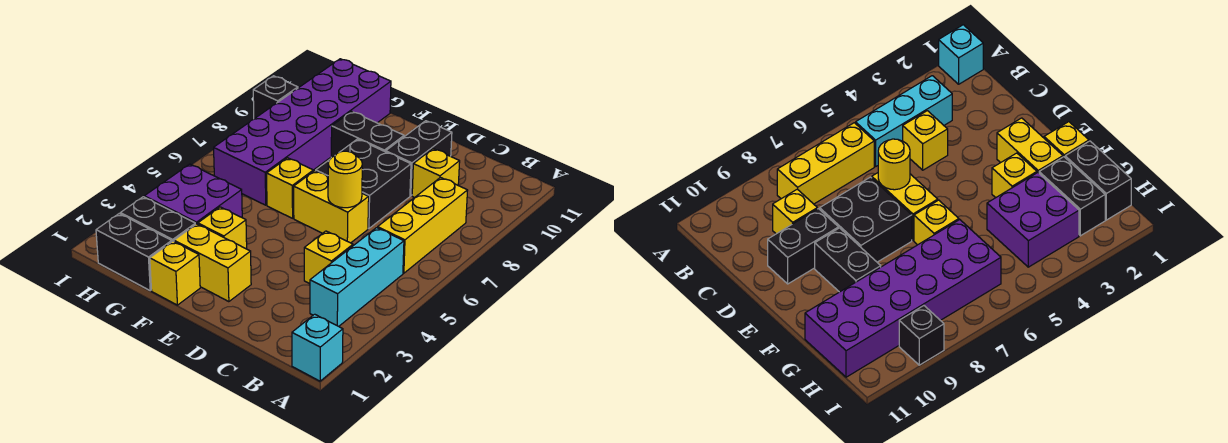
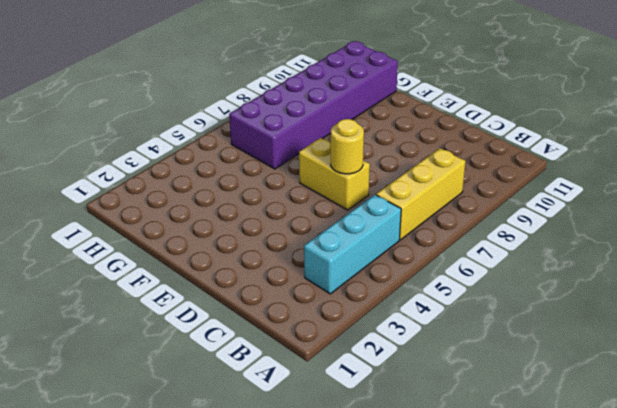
none -> cyan brick A1 level 1
none -> yellow brick C4 level 1
none -> yellow brick C9 level 1

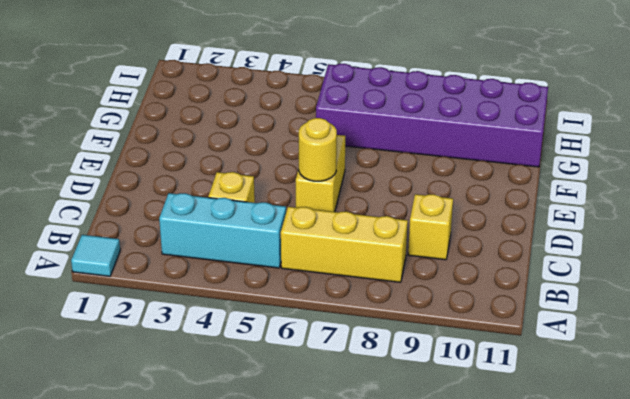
cyan tile A1 level 1 -> cyan brick A1 level 1
none -> black brick D7:E8 level 1
none -> black brick D9:D10 level 1
none -> yellow brick E2:F2 level 1

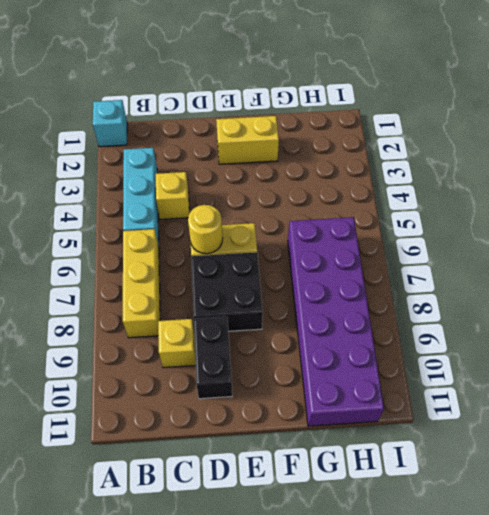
none -> black brick E9:F9 level 1
none -> yellow brick F1 level 1
none -> yellow brick F3 level 1

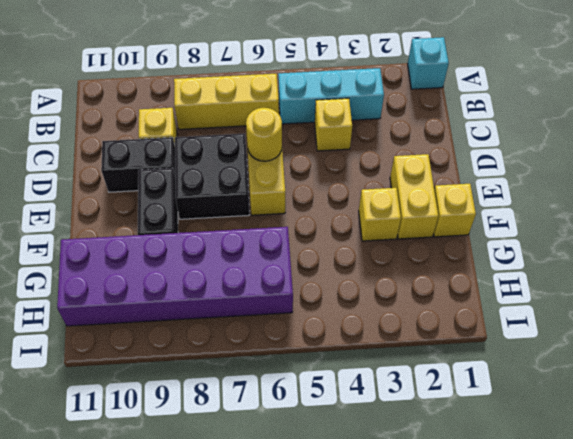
none -> yellow brick F6 level 1
none -> black brick G1:H1 level 1
none -> black brick G2:H2 level 1

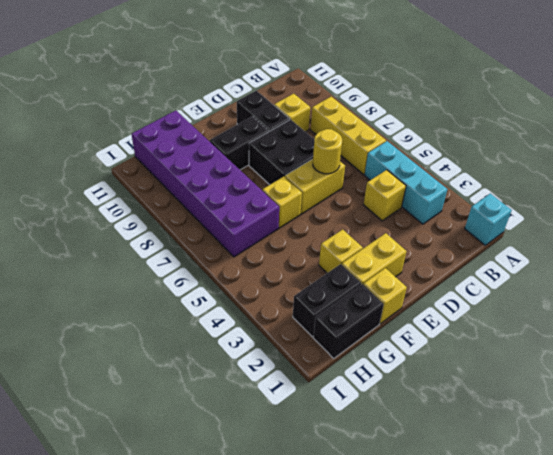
none -> purple brick G3:H4 level 1
none -> black brick I9 level 1

